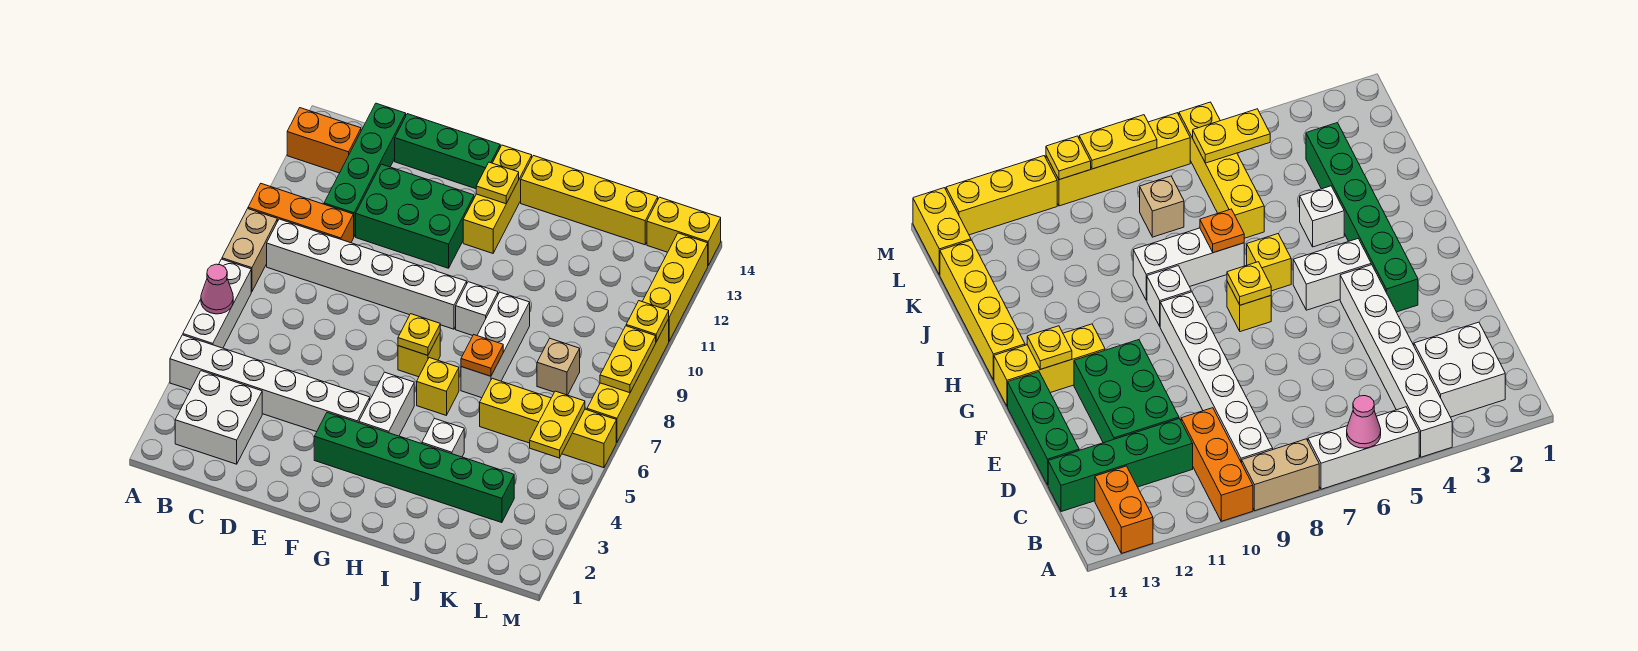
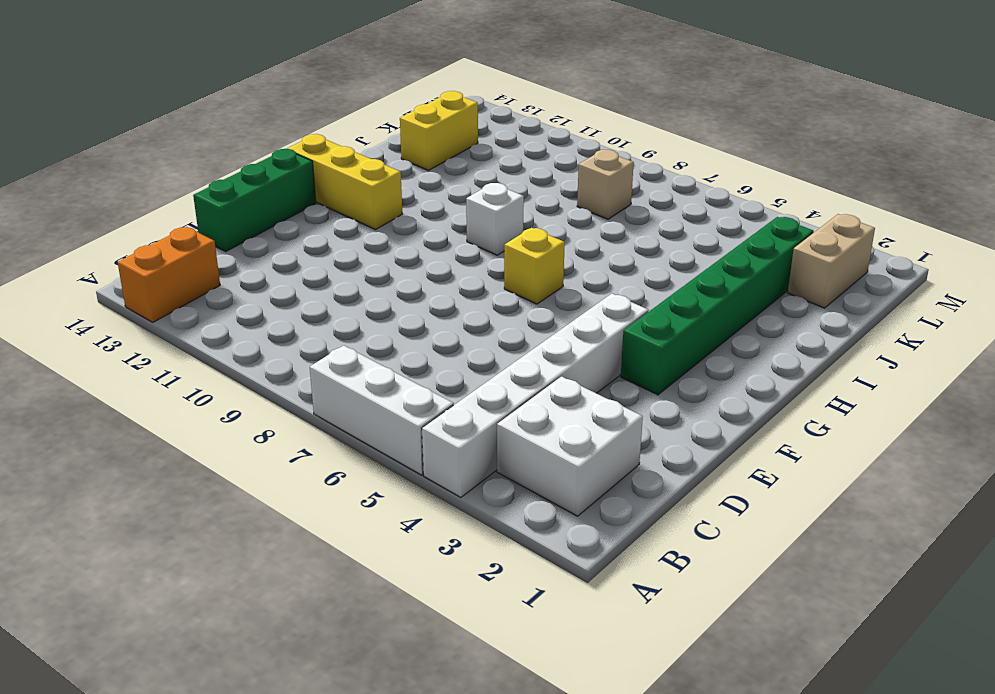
yellow brick J13:K13 level 1 -> yellow brick L14:M14 level 1
tan brick K2:L2 level 1 -> tan brick A8:A9 level 1
none -> orange brick A10:C10 level 1
none -> white brick B9:G9 level 1
none -> green brick C11:C14 level 1
none -> green brick D11:F12 level 1

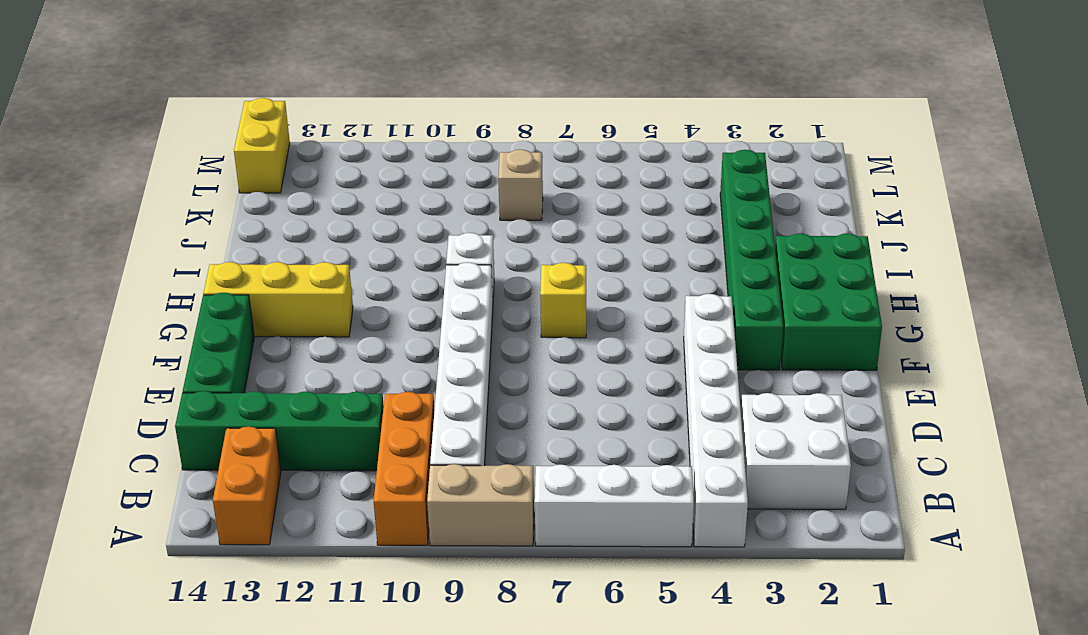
green brick F1:H2 level 1 -> green brick D11:F12 level 1
none -> white brick G4:G5 level 1
none -> yellow brick H6 level 1
none -> yellow brick H14:K14 level 1
none -> white brick I4 level 1

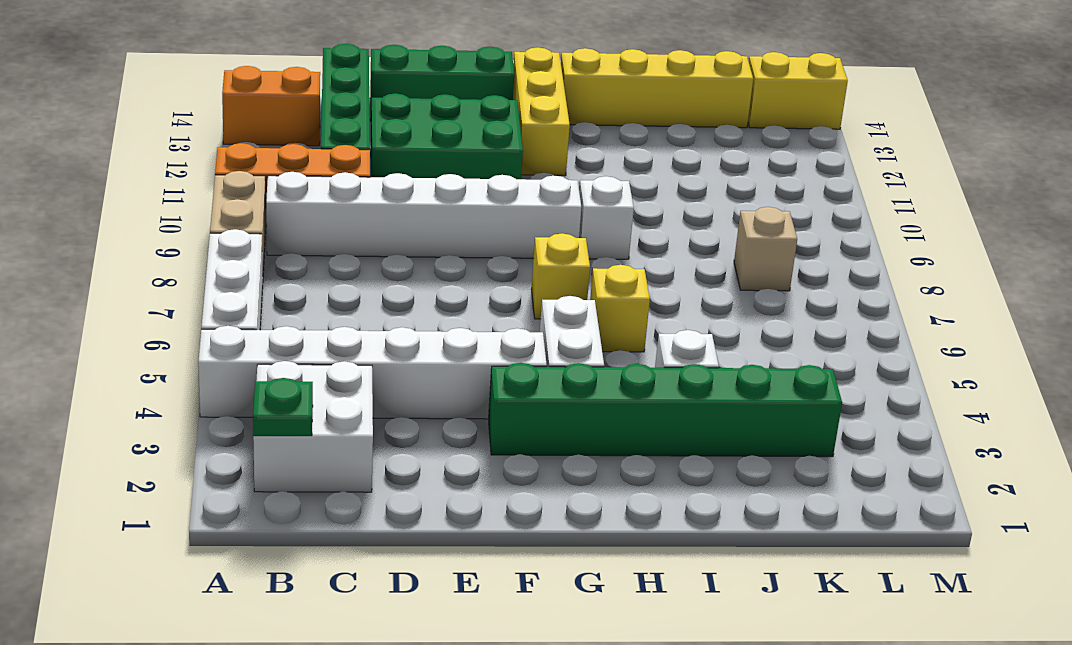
green plate B2 level 2 -> none
none -> white brick I7:I9 level 1
none -> yellow brick J6:M6 level 1
none -> yellow brick M7:M10 level 1
none -> yellow brick M11:M13 level 1

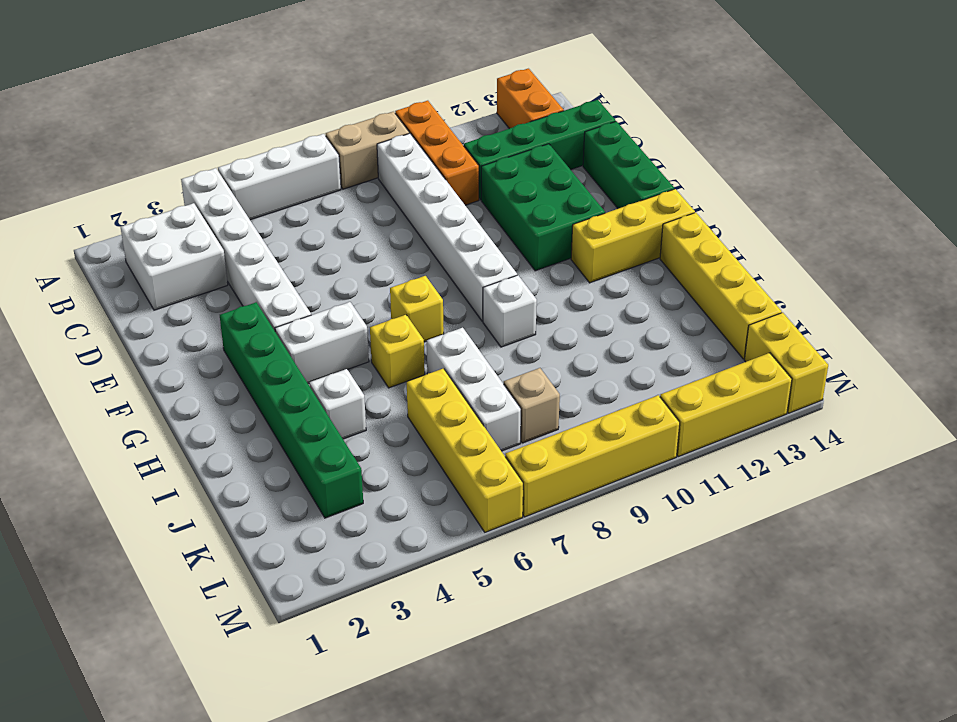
white brick I7:K7 level 1 -> white brick I7:I9 level 1
none -> pink cone A6 level 2
none -> yellow plate G7 level 2
none -> yellow plate G13 level 2
none -> orange plate I7 level 2

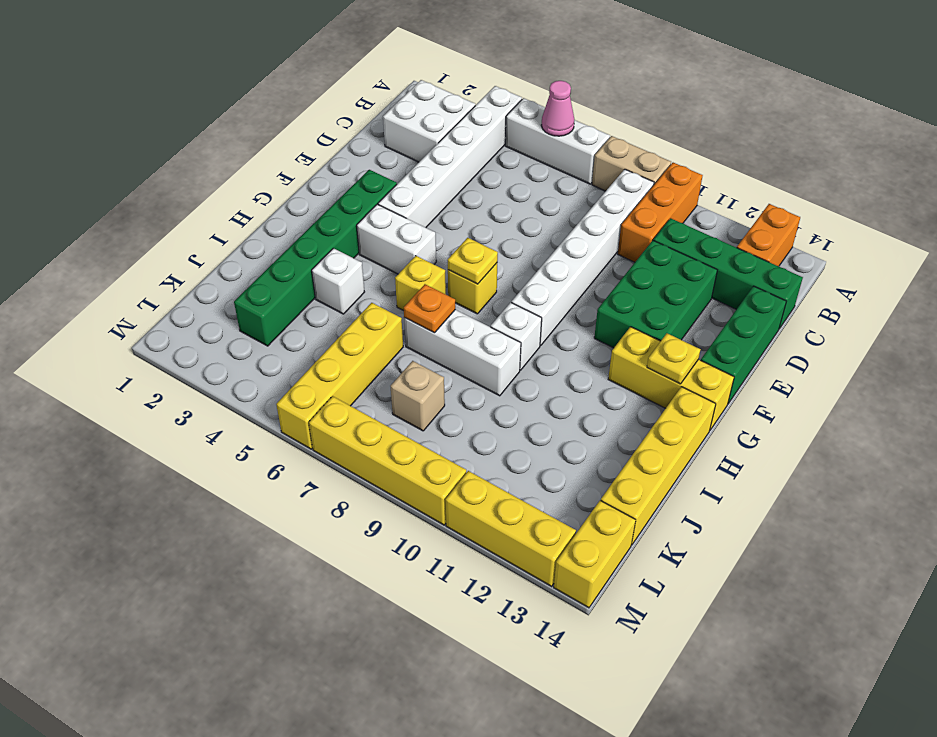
none -> yellow plate L5:L6 level 2
none -> yellow plate M8:M9 level 2
none -> yellow plate M10 level 2

